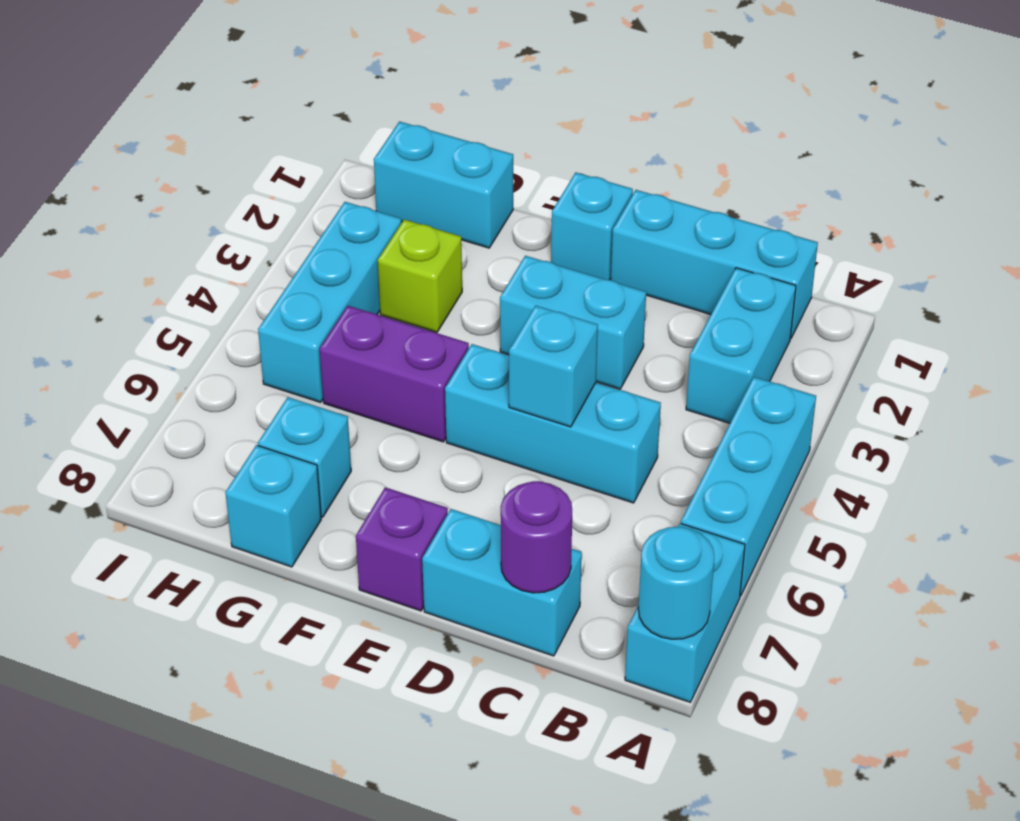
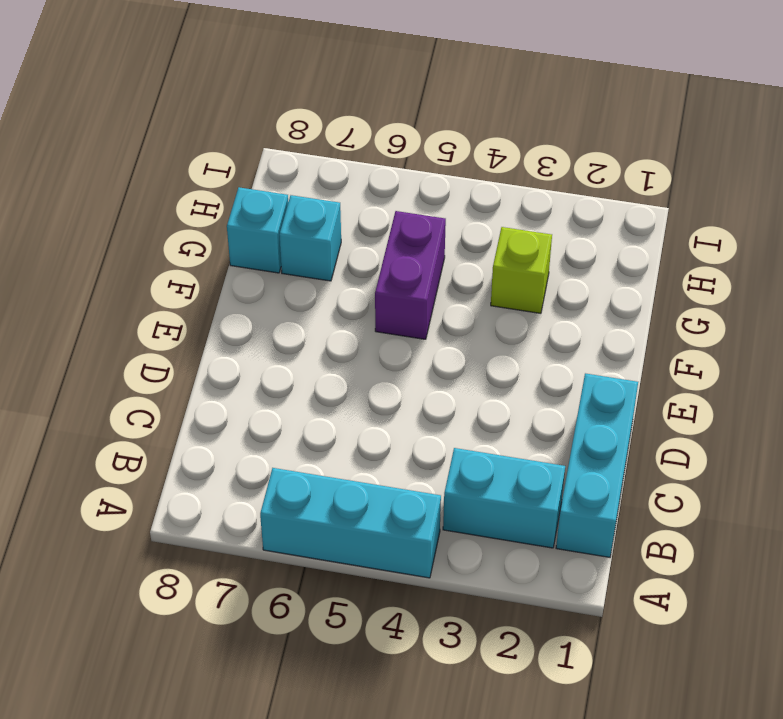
none -> cyan brick A7:A8 level 1
none -> cyan brick C5:E5 level 1
none -> cyan brick C8:D8 level 1

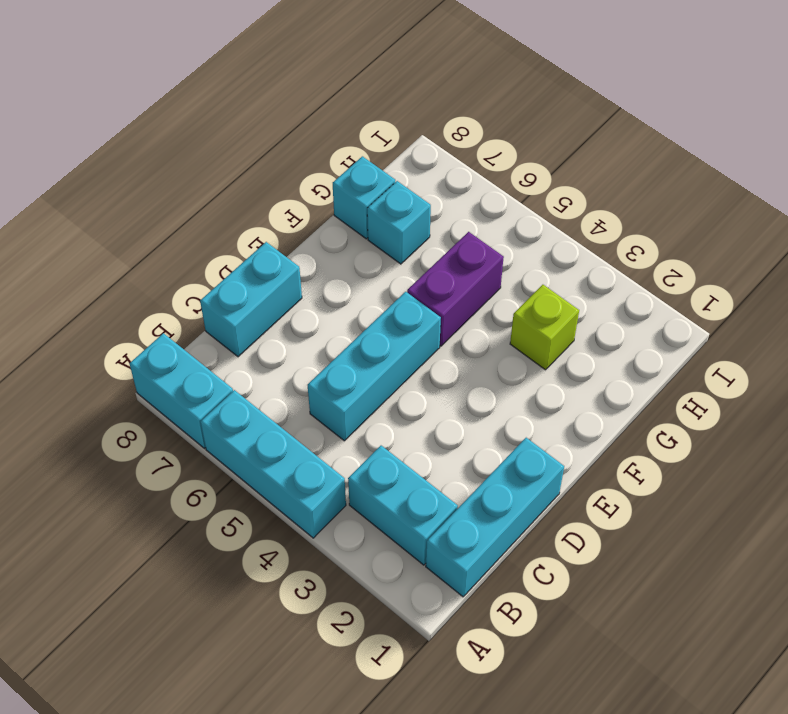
none -> cyan brick D3:E3 level 1
none -> cyan brick E1 level 1
none -> purple brick E8 level 1

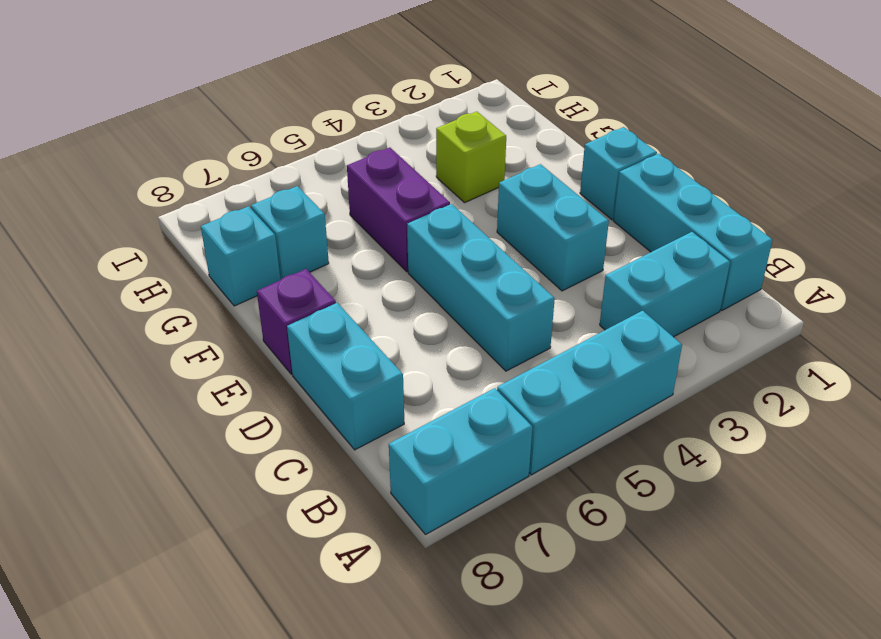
none -> cyan brick G1:H1 level 1
none -> cyan brick H3:H5 level 1
none -> cyan round brick A8 level 2

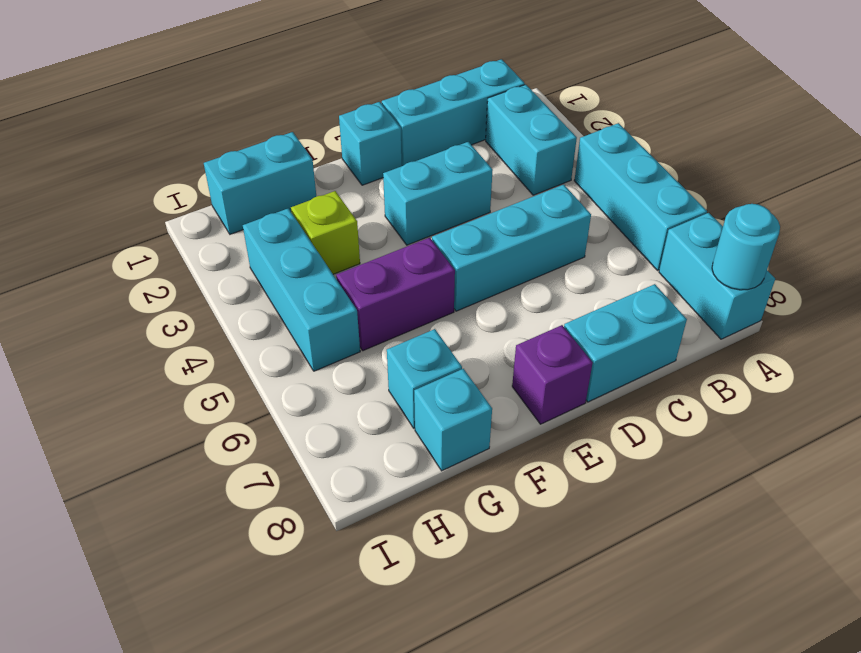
none -> purple round brick C8 level 2
none -> cyan brick D5 level 2

